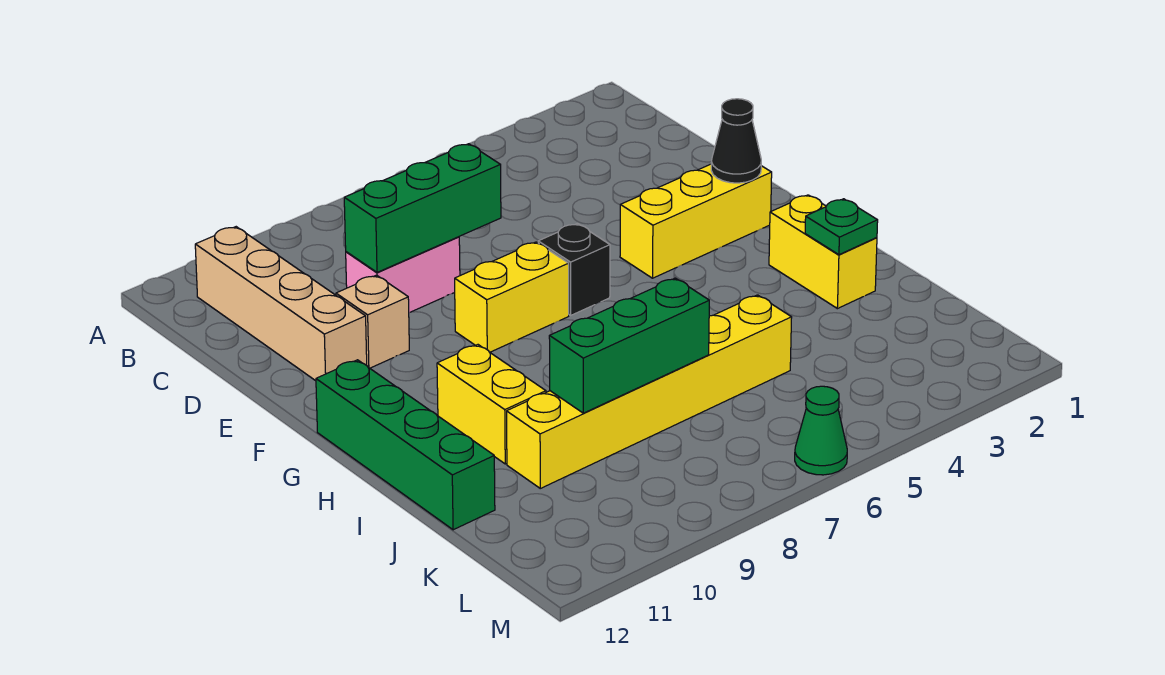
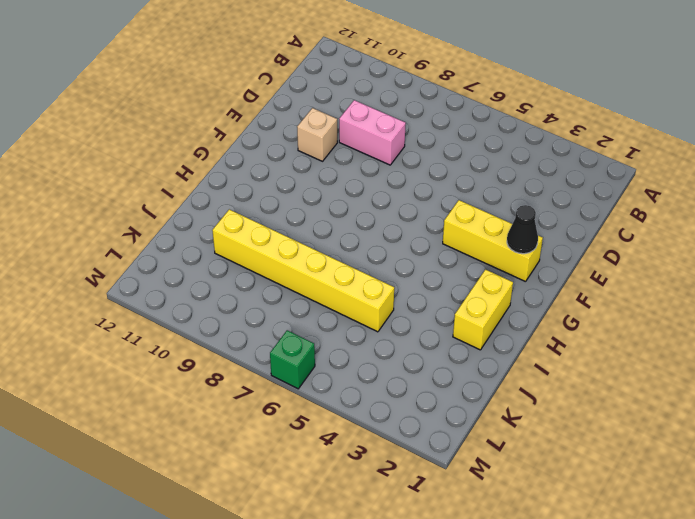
green brick M6 level 1 -> green cone M6 level 1
none -> tan brick B11:E11 level 1
none -> black brick F6 level 1
none -> yellow brick F7:F8 level 1

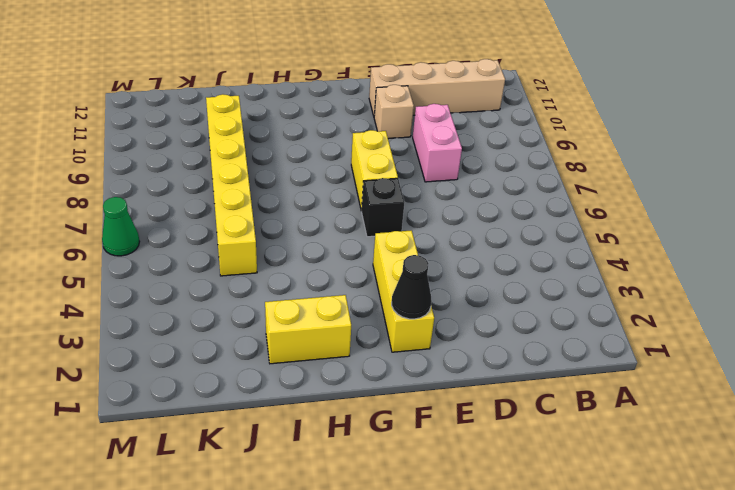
none -> green brick G12:J12 level 1
none -> yellow brick H10:I10 level 1
none -> green brick D7:D9 level 2

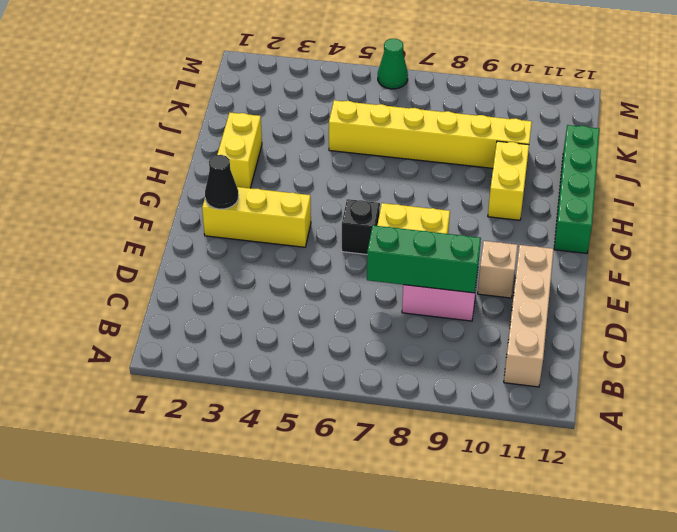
none -> green plate I2 level 2
none -> green brick J7:J9 level 2

